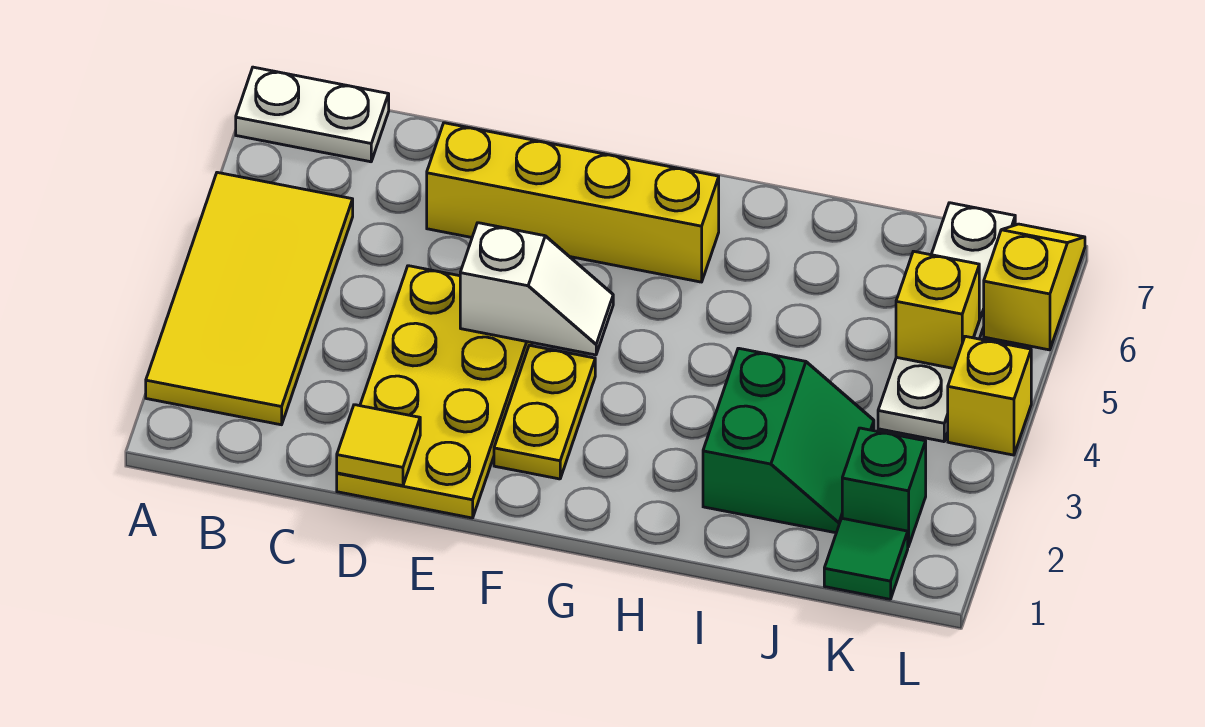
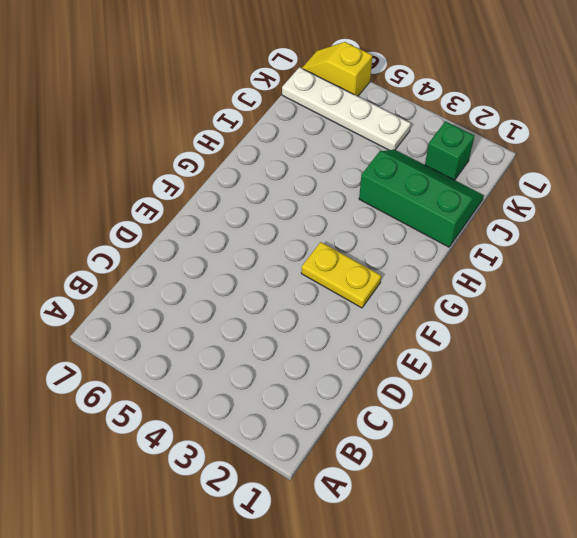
green slope I1:J3 level 1 top I -> green slope I2:J3 level 1 top I
none -> yellow tile A2:B5 level 1
none -> white plate A7:B7 level 1
none -> yellow plate D1:E4 level 1

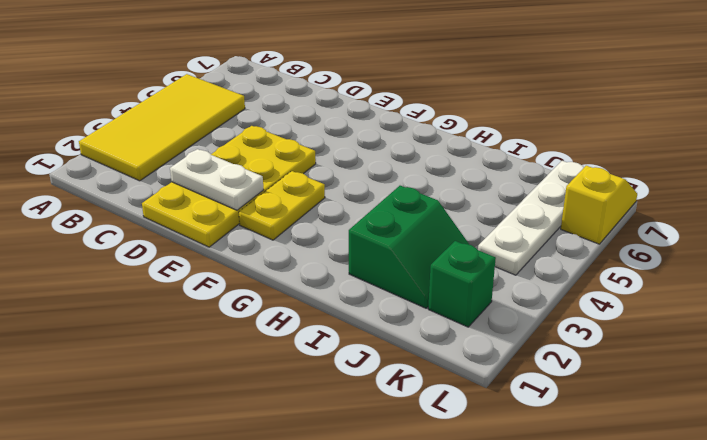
white plate D2:E2 level 2 -> white plate A7:B7 level 1
none -> yellow brick D6:G6 level 1
none -> green tile K1 level 1
none -> yellow brick L4 level 1

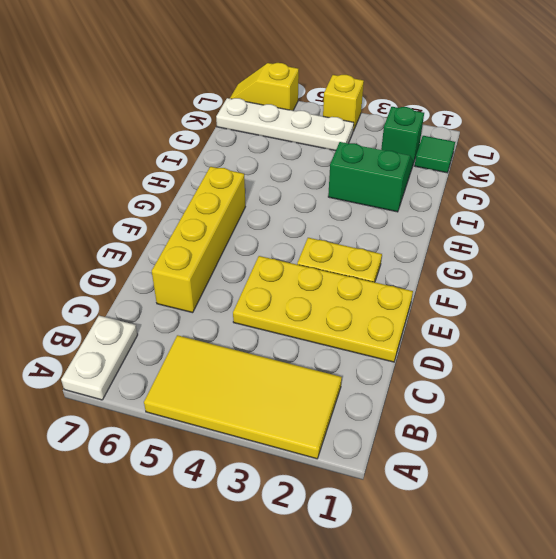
none -> yellow tile D1 level 2
none -> white slope E4:F4 level 2 top E
none -> yellow brick K5 level 2

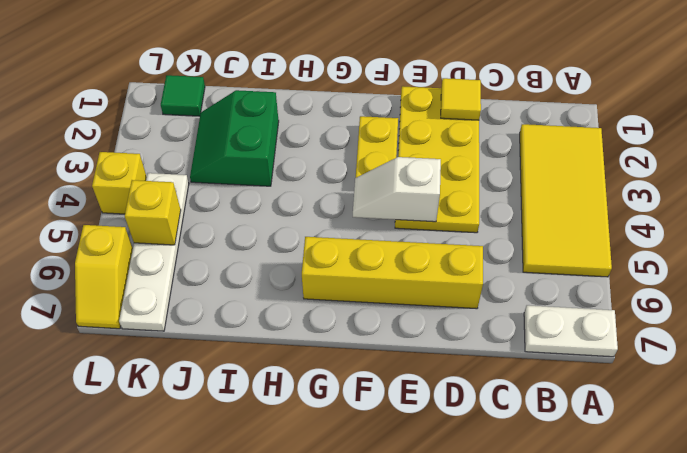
none -> green brick K2 level 1

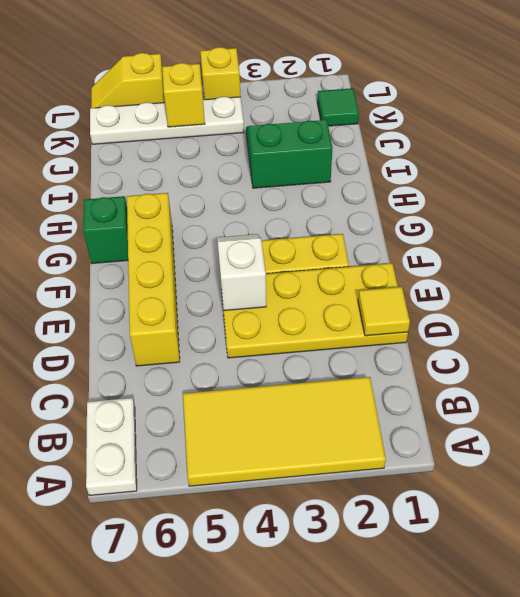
green brick G7 level 1 -> green brick K2 level 1

